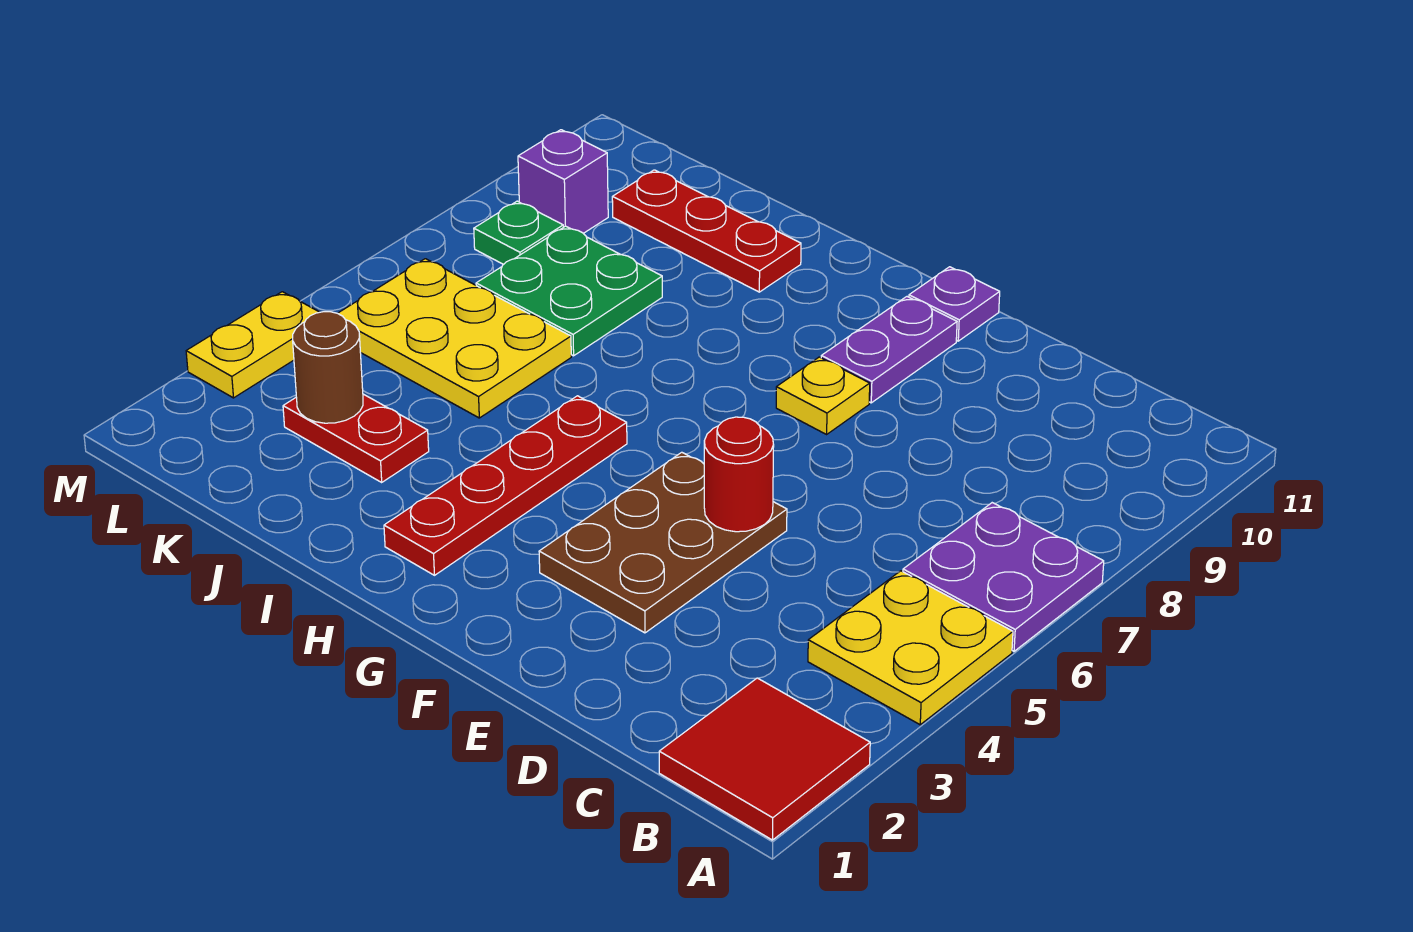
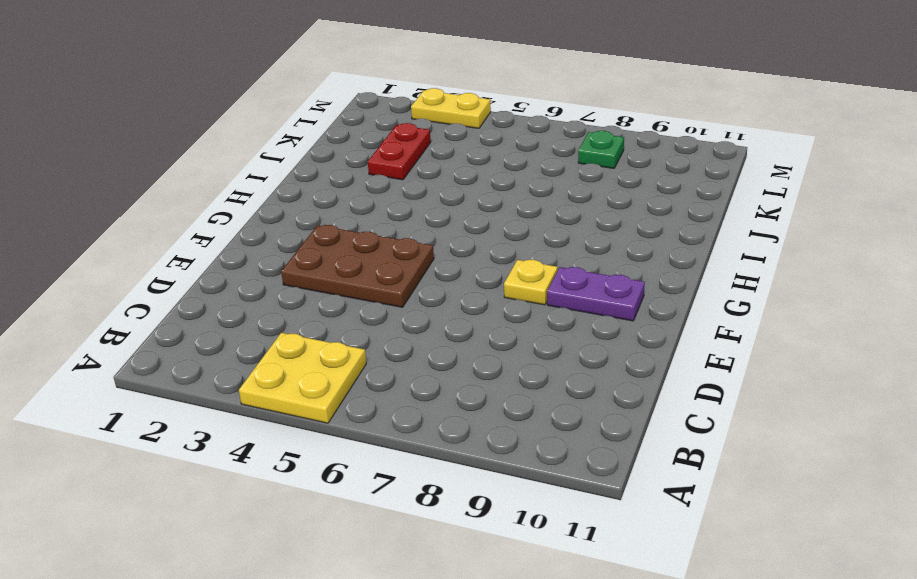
none -> red tile A1:B2 level 1
none -> purple plate A6:B7 level 1
none -> purple plate F11 level 1

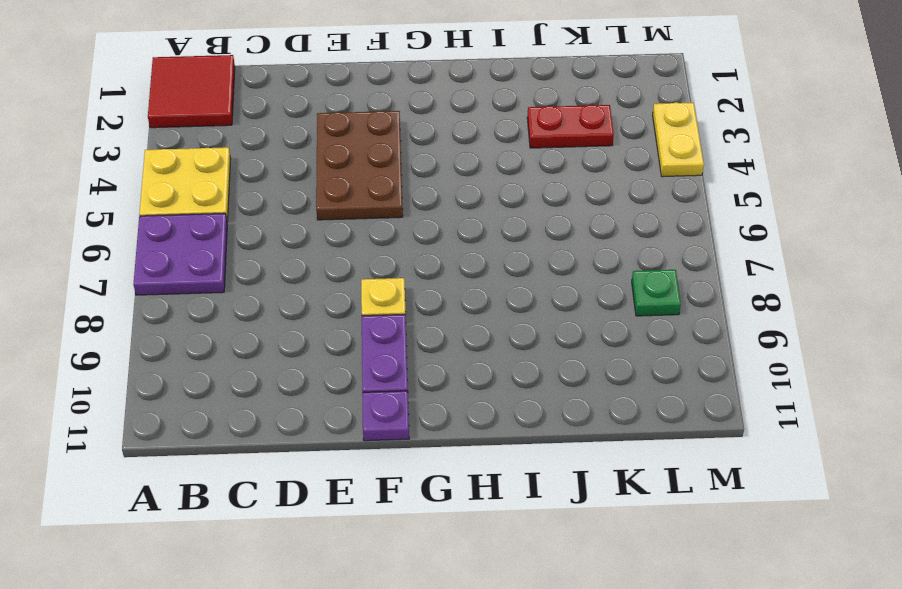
none -> red plate H2:H5 level 1
none -> red plate I10:K10 level 1
none -> yellow plate J5:L6 level 1

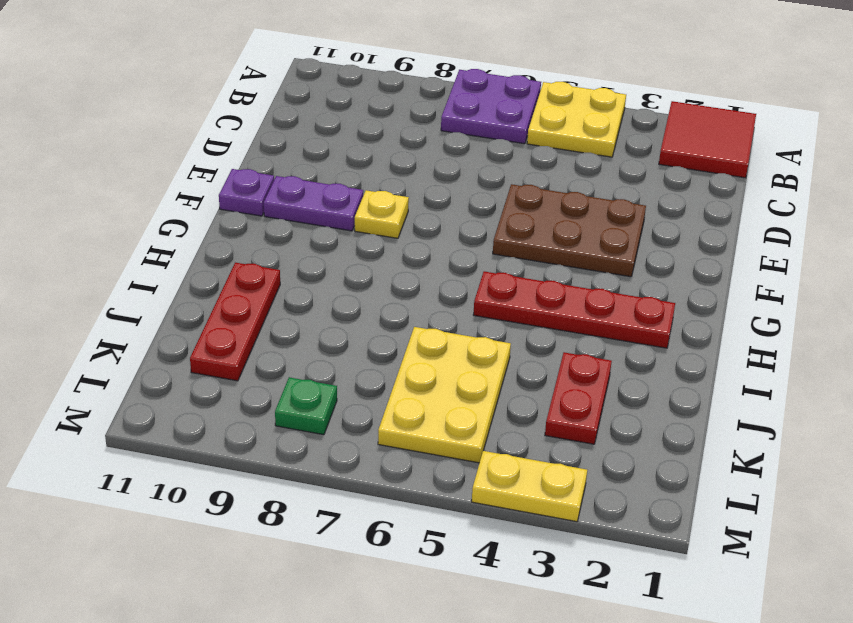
none -> green plate J7:K8 level 1
none -> purple brick L9 level 1
none -> red round brick E5 level 2

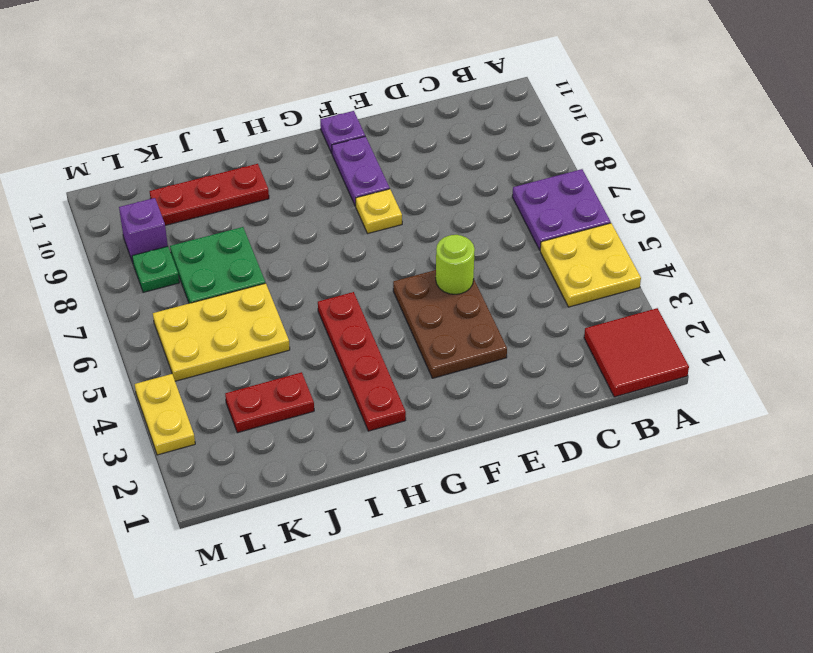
lime round brick E5 level 2 -> red round brick E5 level 2
none -> brown round brick K3 level 2

